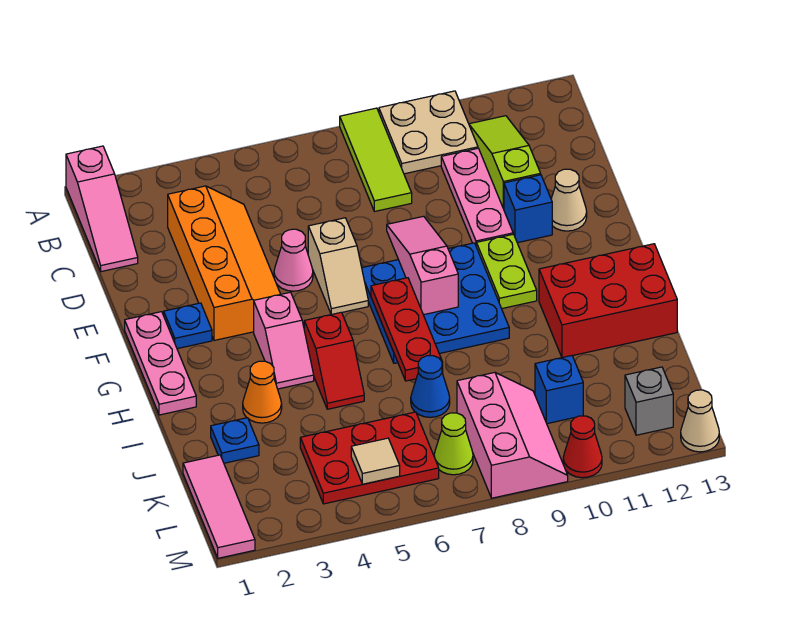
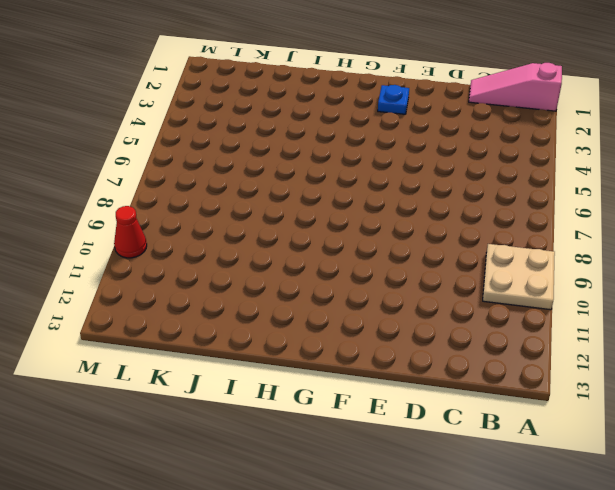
none -> lime tile A8:C8 level 1
none -> lime slope B11:D11 level 1 top D
none -> orange slope C3:F4 level 1 top 3
none -> pink plate C10:E10 level 1

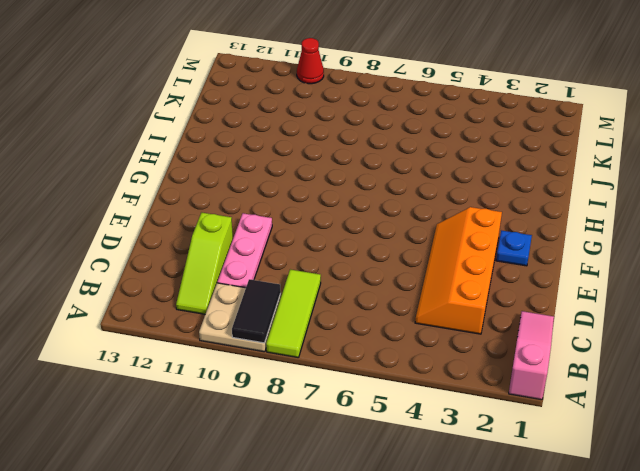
black tile A9:B9 level 2 -> none
none -> pink cone E5 level 1
none -> tan slope E6:F6 level 1 top E
none -> blue brick E11 level 1
none -> tan cone E12 level 1

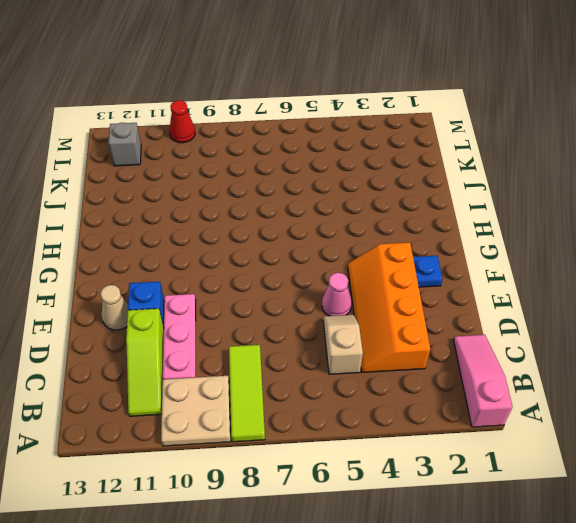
tan slope C5:D5 level 1 top C -> tan slope E6:F6 level 1 top E
none -> pink plate F1:H1 level 1
none -> blue plate F7:H9 level 1
none -> lime plate F10:G10 level 1
none -> pink slope G4:H4 level 1 top G

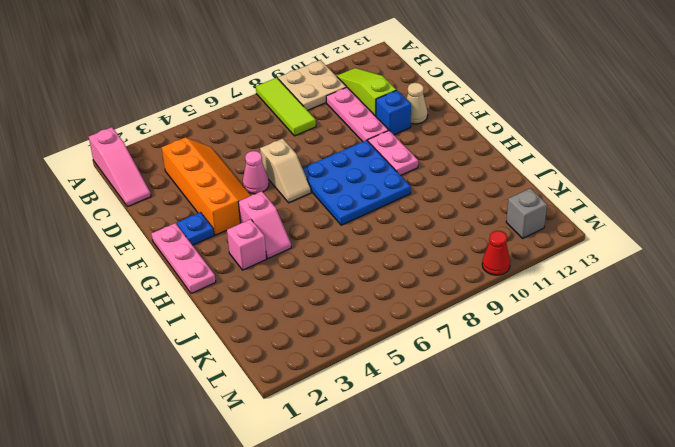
pink plate F10:G10 level 1 -> lime plate F10:G10 level 1
pink brick H3 level 1 -> none
none -> red slope H5:I5 level 1 top H
none -> red brick H11:I13 level 1
none -> orange cone I3 level 1
none -> blue plate J2 level 1

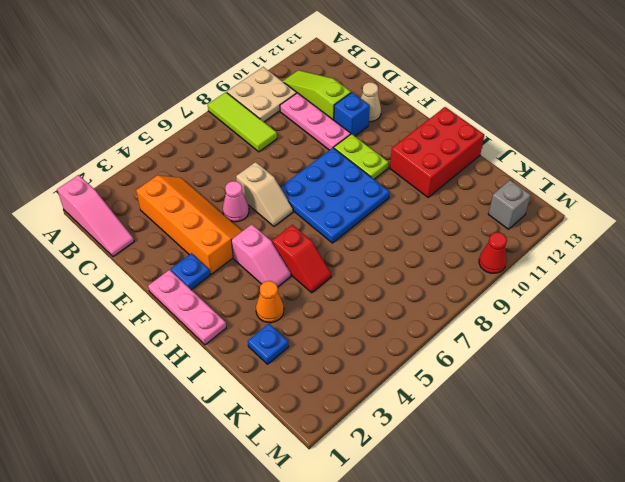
none -> blue cone J7 level 1
none -> pink tile K1:M1 level 1
none -> red plate K4:L6 level 1
none -> pink slope K8:M9 level 1 top 8

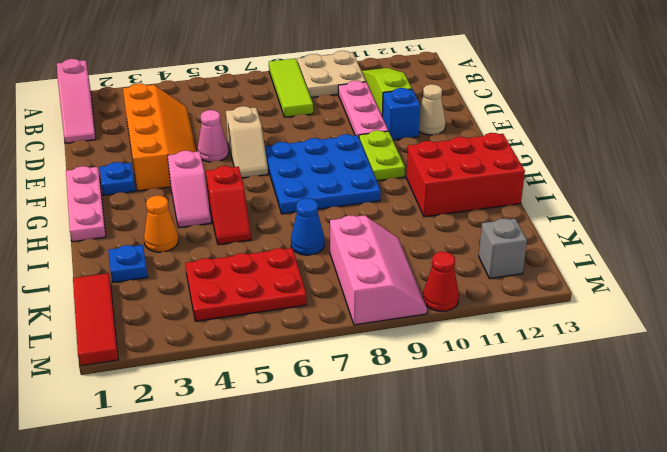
red tile K1:M1 level 1 -> pink tile K1:M1 level 1
none -> blue brick K10 level 1
none -> lime cone L7 level 1
none -> tan cone M13 level 1
none -> pink slope E8:G8 level 2 top G

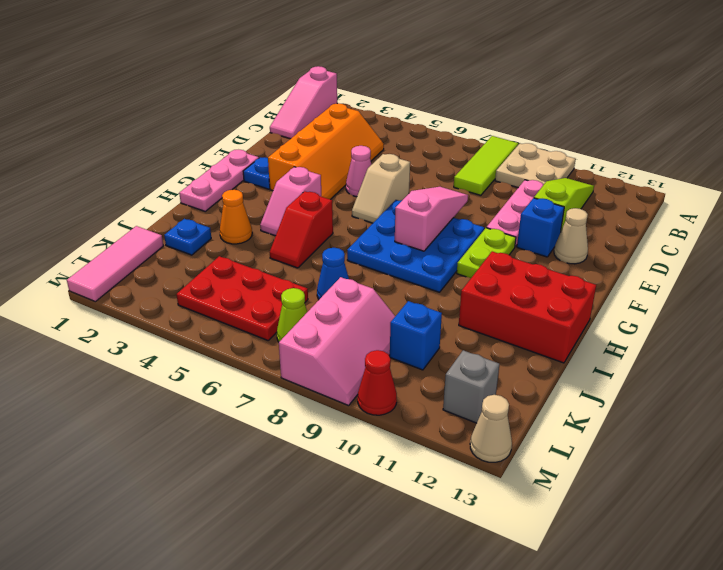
none -> red plate G7:I7 level 2
none -> tan tile L5 level 2

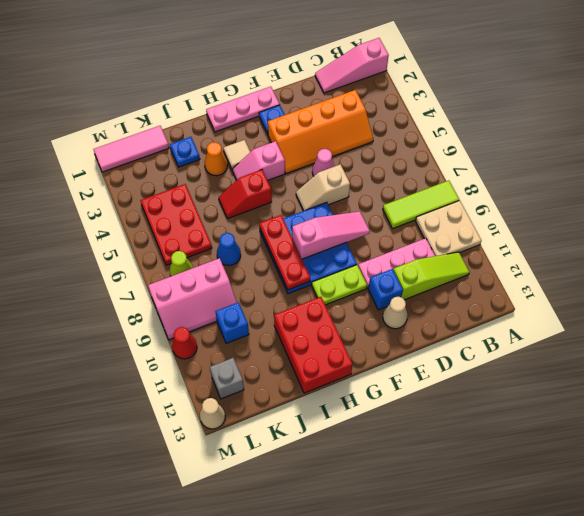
tan tile H3 level 1 -> tan tile L5 level 2
red plate H7:H9 level 2 -> red plate G7:I7 level 2

